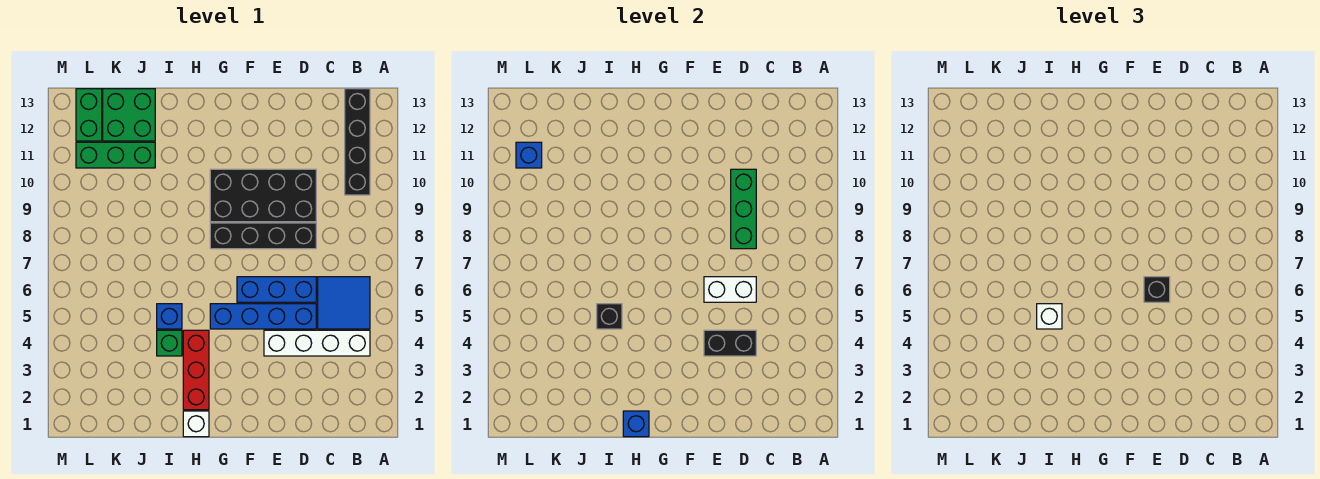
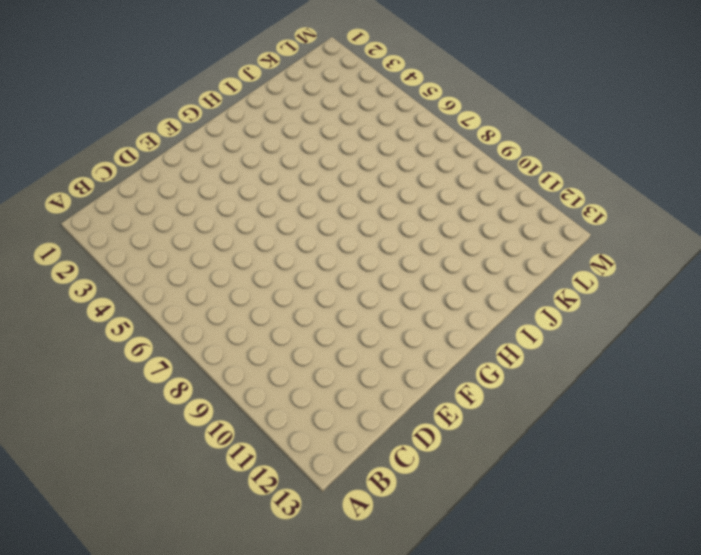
none -> white brick B4:E4 level 1
none -> blue tile B5:C6 level 1
none -> black brick B10:B13 level 1

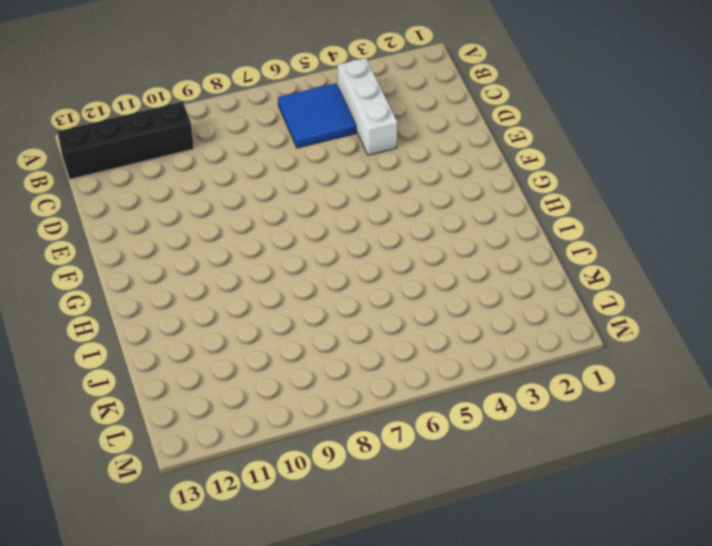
white brick B4:D4 level 1 -> white brick B4:E4 level 1
none -> blue brick D5:G5 level 1
none -> blue brick D6:F6 level 1
none -> black brick D8:G8 level 1

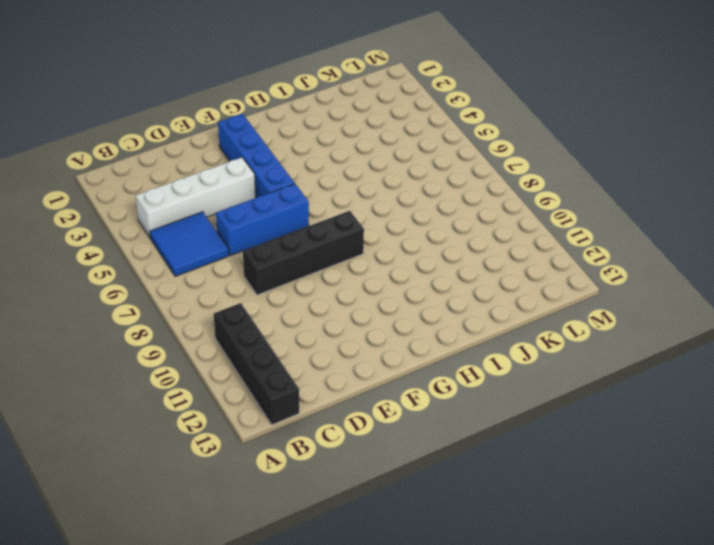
blue brick F2:F5 level 1 -> blue brick D5:G5 level 1
none -> black brick D9:G10 level 1
none -> white brick H1 level 1
none -> red brick H2:H4 level 1

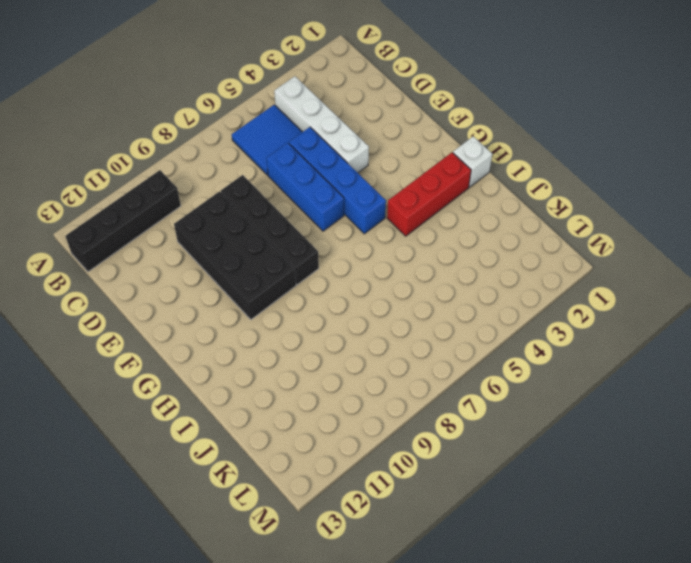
none -> green brick I4 level 1
none -> blue brick I5 level 1
none -> green brick J11:L11 level 1

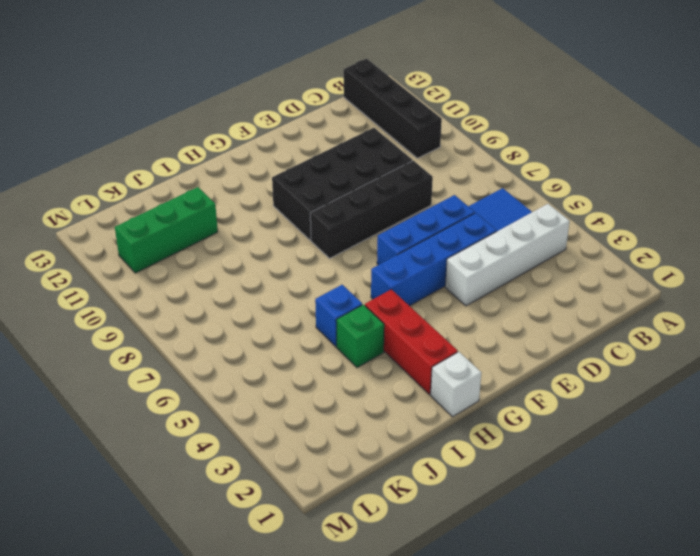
none -> green brick J12:K13 level 1
none -> green brick L12:L13 level 1
none -> black brick D4:E4 level 2

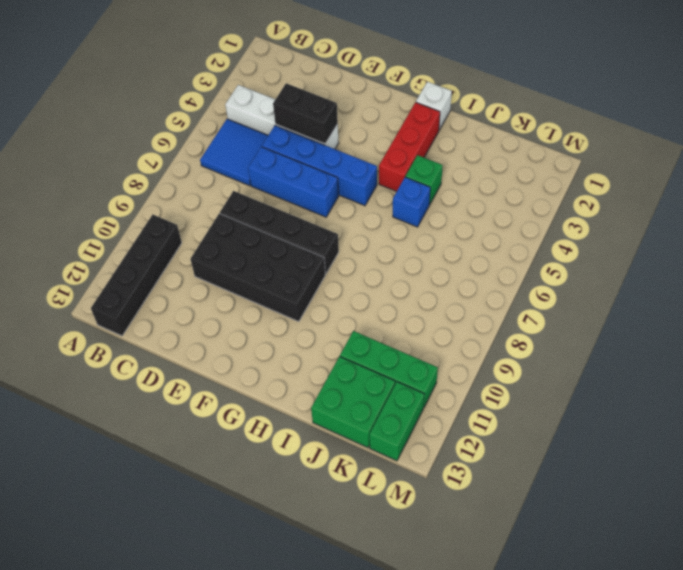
none -> white brick D6:E6 level 2
none -> green brick D8:D10 level 2
none -> blue brick H1 level 2

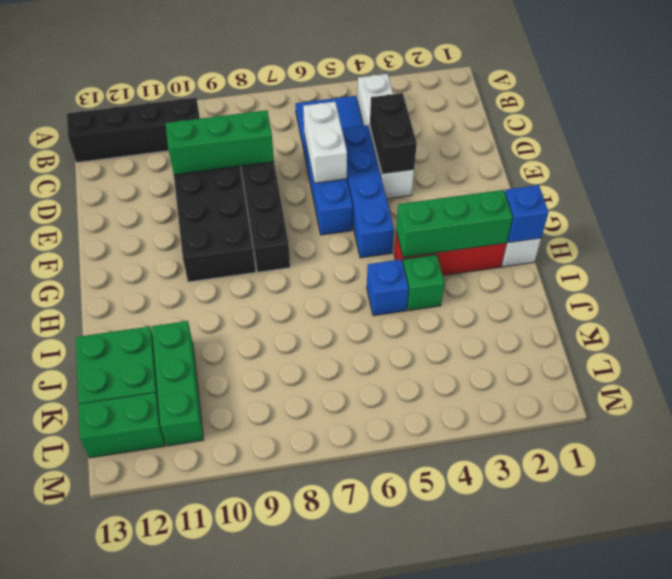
green brick H2:H4 level 2 -> none
none -> black brick I5 level 2
none -> blue brick L11 level 2
none -> black brick E6 level 3

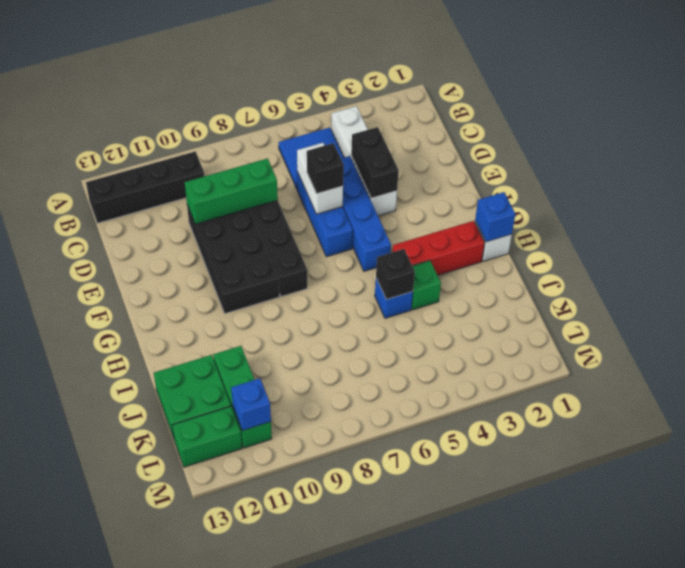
none -> white brick I5 level 3

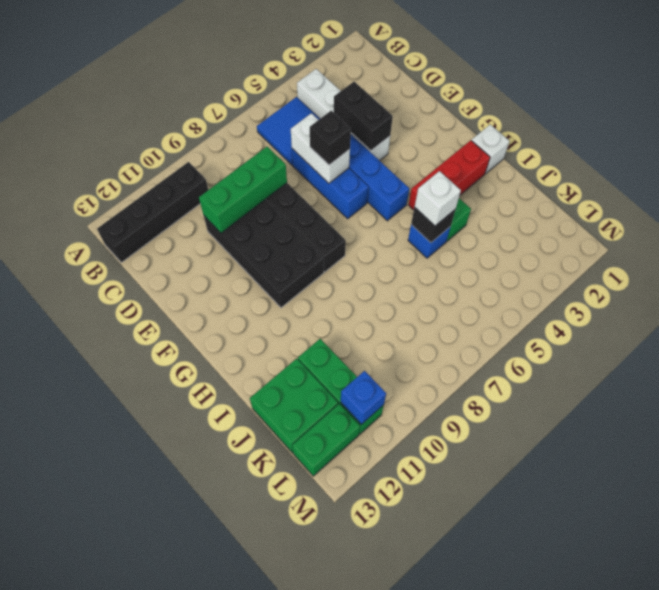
none -> blue brick H1 level 2

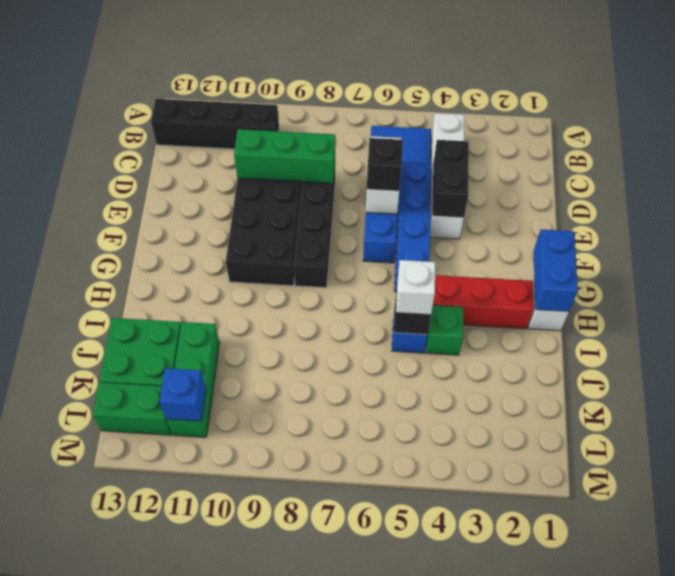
blue brick G1:H1 level 2 -> blue brick H1 level 2

